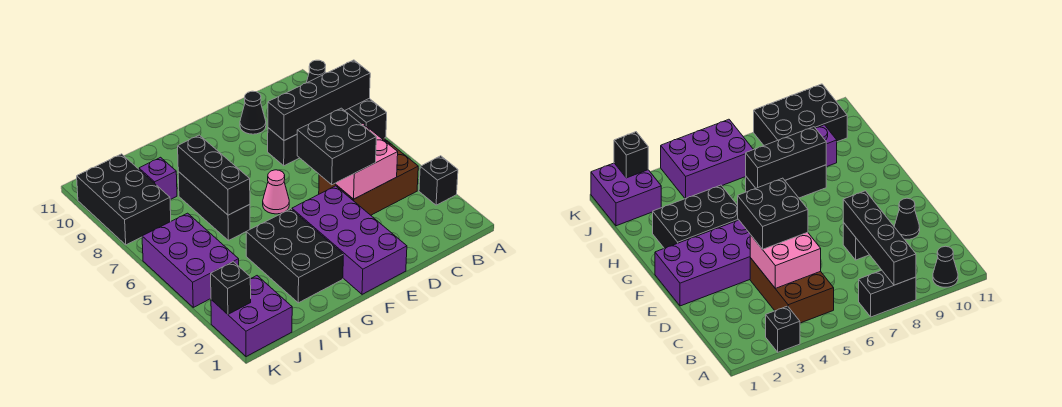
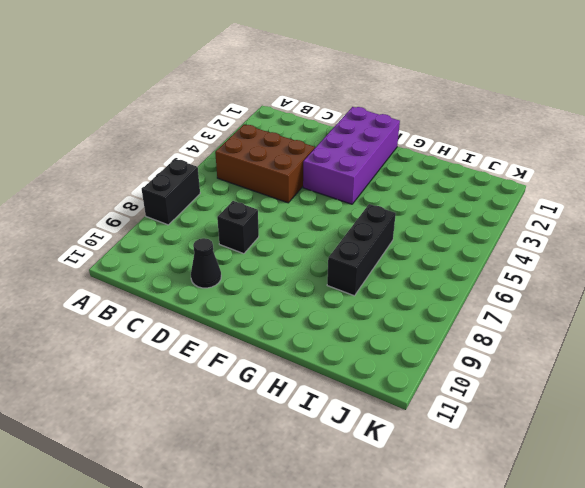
none -> black brick A3 level 1
none -> black cone A10 level 1
none -> pink cone F6 level 1

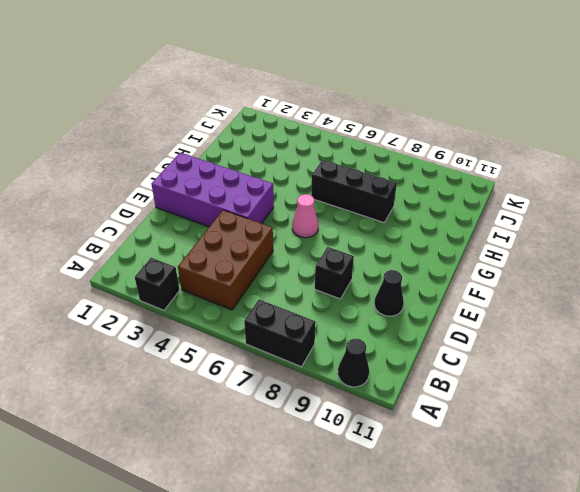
none -> black brick G2:H4 level 1
none -> purple brick I9 level 1
none -> purple brick J1:K2 level 1

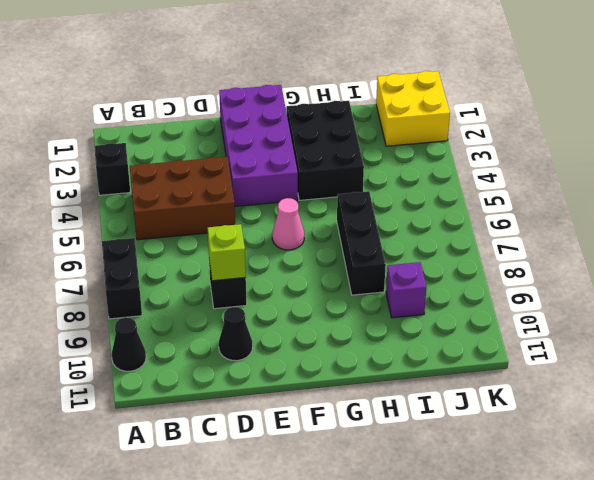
lime brick D8 level 2 -> black brick A8:D8 level 2
yellow brick J1:K2 level 1 -> purple brick J1:K2 level 1
none -> purple brick J4:K6 level 1
none -> black brick J8:K10 level 1
none -> pink brick C4:D5 level 2

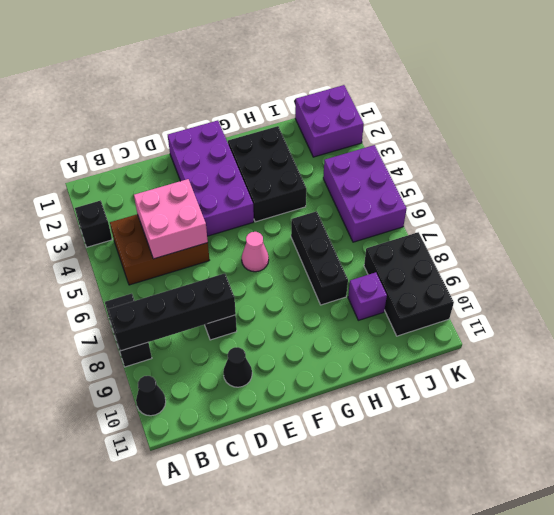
none -> black brick H6:H8 level 2
none -> black brick K2 level 2
none -> black brick D4:E5 level 3

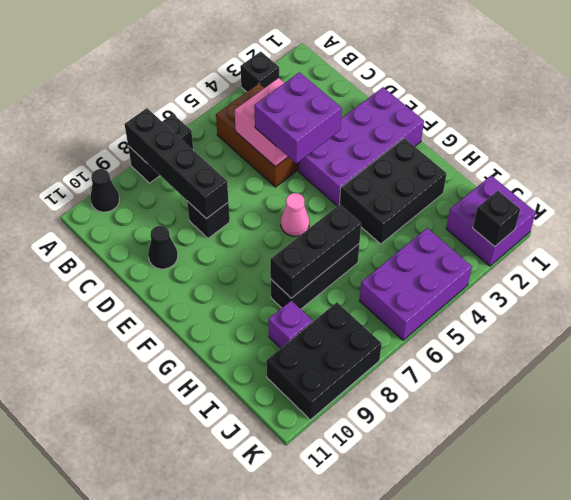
purple brick D4:E5 level 3 -> black brick D4:E5 level 3

